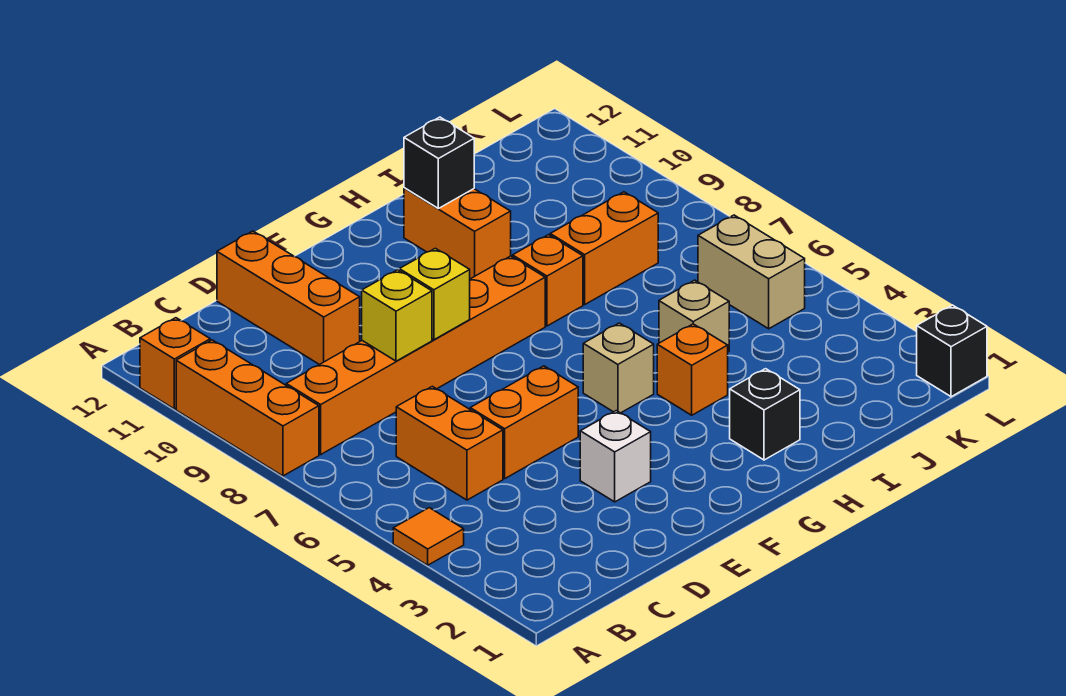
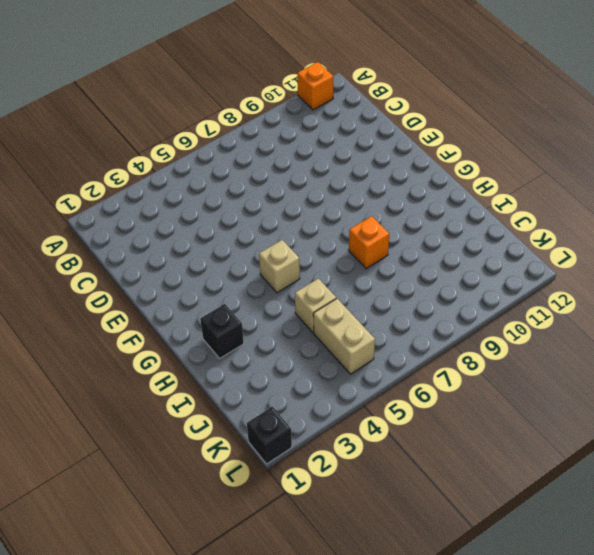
tan brick J5:K5 level 1 -> tan brick K5:K6 level 1
none -> orange tile A4 level 1
none -> orange brick A8:A10 level 1
none -> orange brick B8:G8 level 1

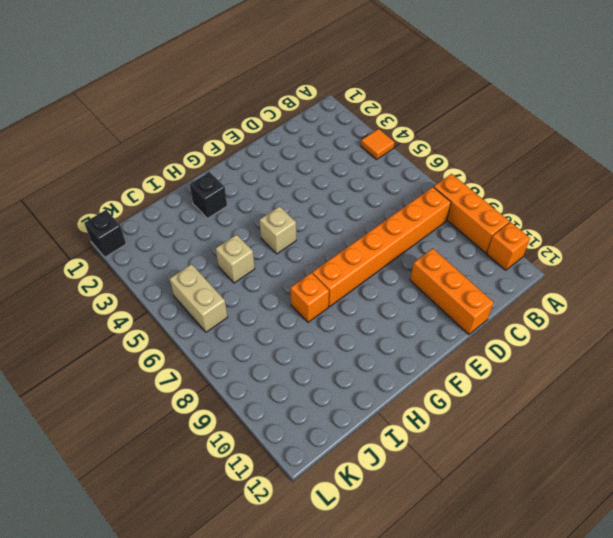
none -> orange brick C5:C6 level 1
none -> orange brick D5:E5 level 1
none -> white brick E3 level 1

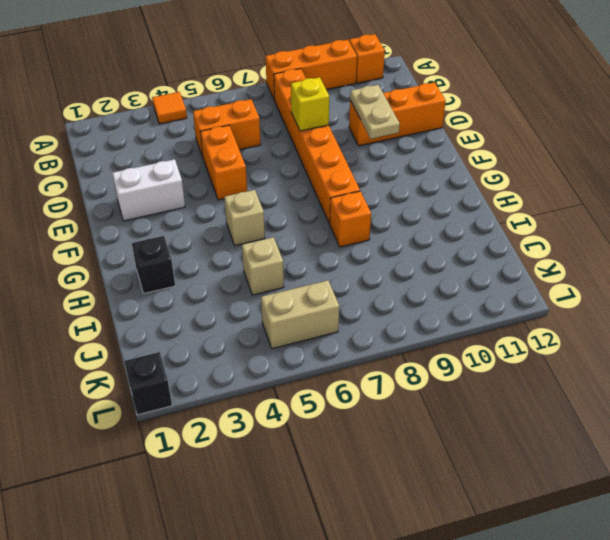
tan plate D10:E10 level 2 -> none
white brick E2:E3 level 1 -> white brick E3 level 1
none -> orange brick H4 level 1
none -> orange brick H10:H11 level 1
none -> orange brick I8:J8 level 1

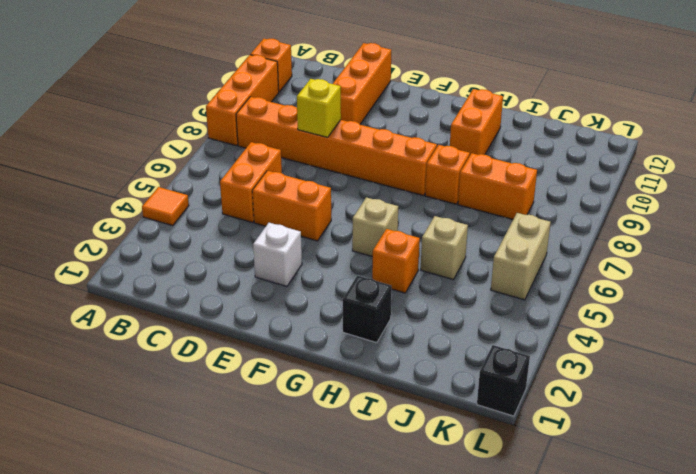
none -> yellow brick E8 level 2
none -> black brick H11 level 2

